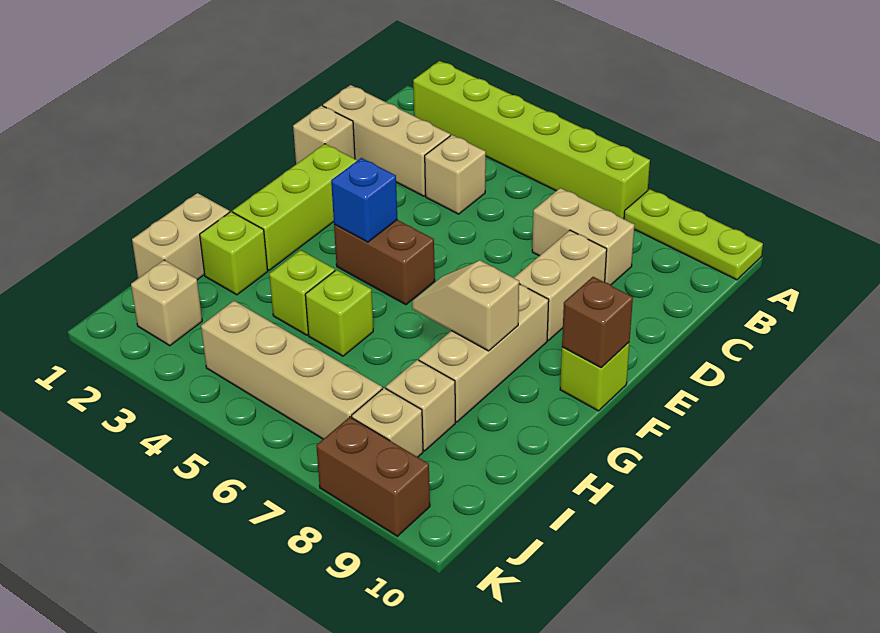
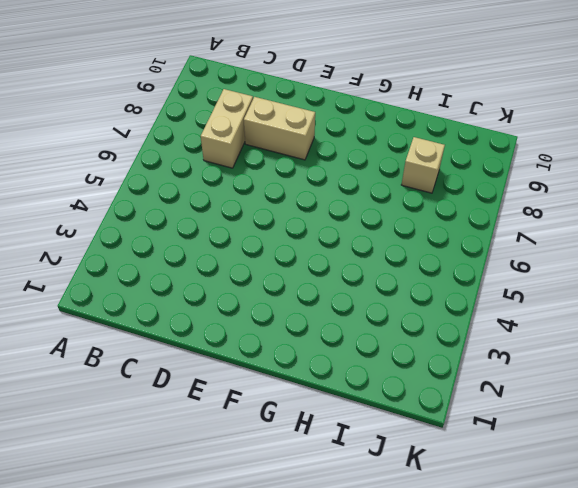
none -> lime brick A2:A7 level 1
none -> lime plate A8:A10 level 1
none -> tan brick C1:C3 level 1

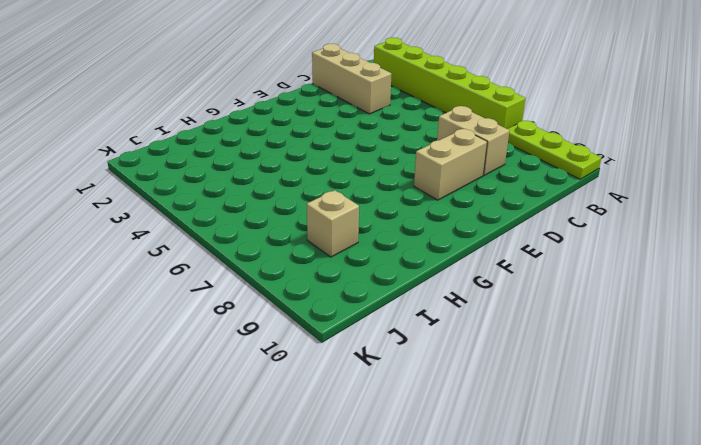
none -> tan brick C4 level 1
none -> tan brick D1 level 1
none -> lime brick E2:G2 level 1

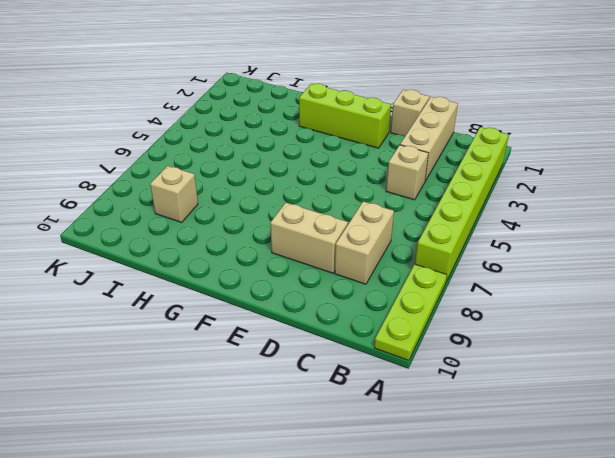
none -> brown brick F4:F5 level 1
none -> tan brick F8:H8 level 1
none -> lime brick F10 level 1

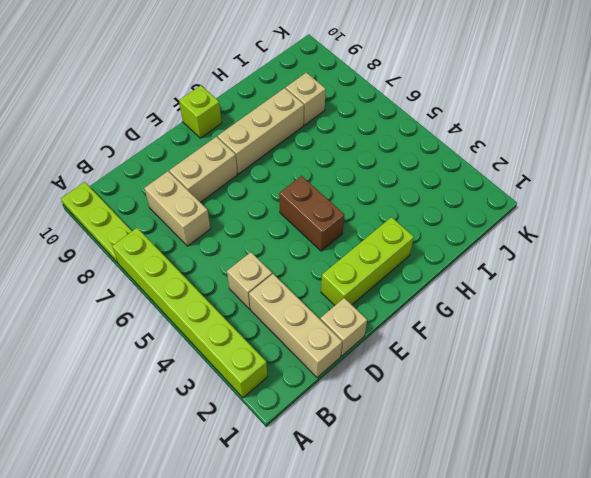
none -> tan brick H1:I1 level 1
none -> lime brick H2 level 1
none -> lime brick H4 level 1

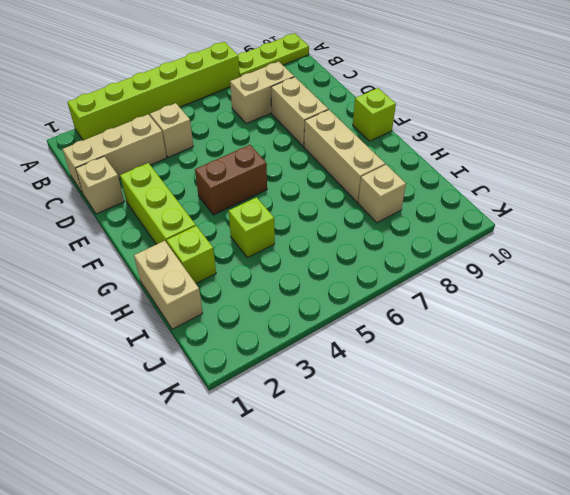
none -> lime brick H5 level 1
none -> tan brick J2 level 1
none -> tan brick J4:J7 level 1

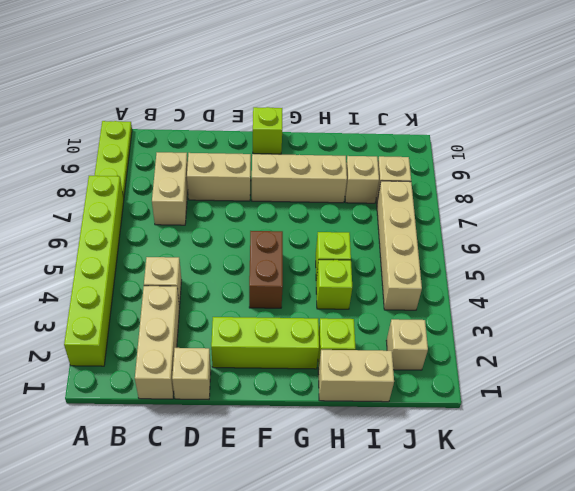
none -> brown brick K8:K9 level 1
none -> blue brick F4 level 2
none -> brown brick F10 level 2

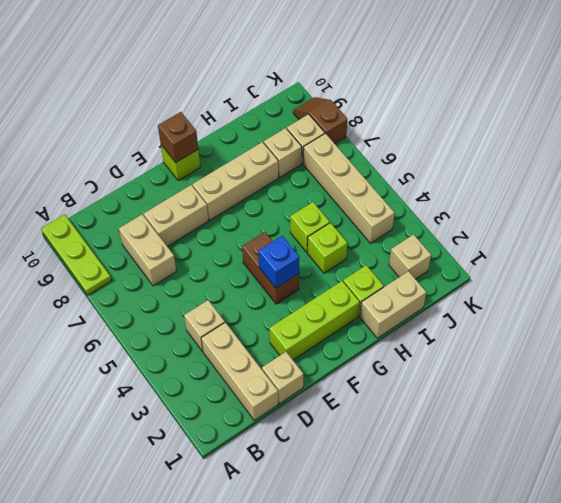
brown slope K8:K9 level 1 top 8 -> brown brick K8:K9 level 1
none -> lime brick A2:A7 level 1
none -> tan slope G7:G8 level 2 top 8

